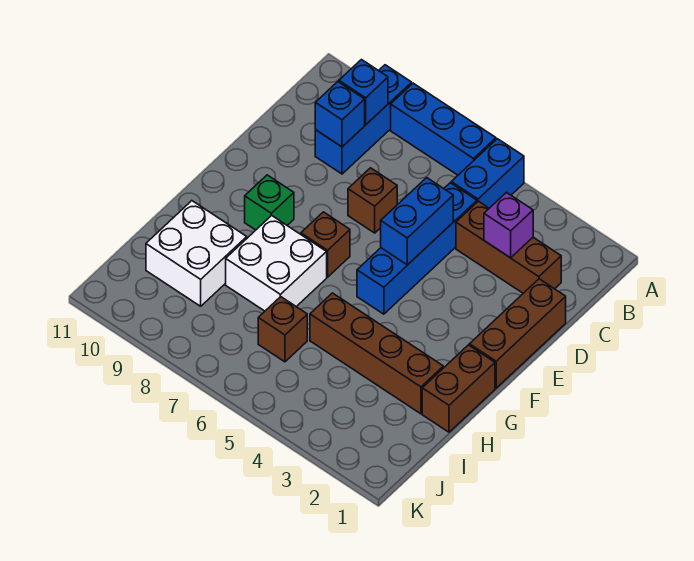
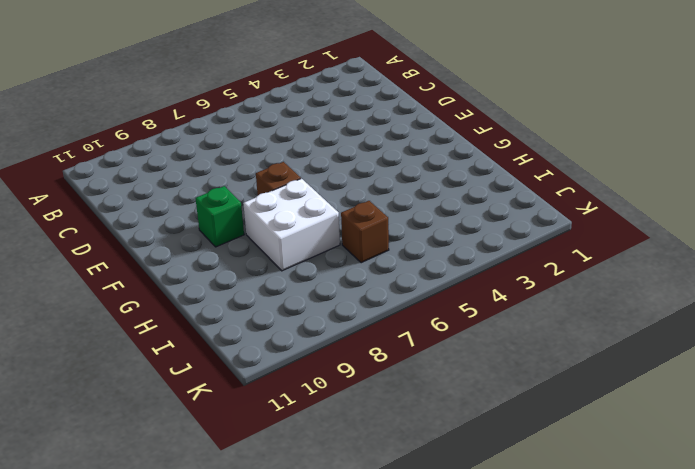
none -> blue brick A5:B5 level 1
none -> blue brick A6:A8 level 1
none -> blue brick A9:C9 level 1

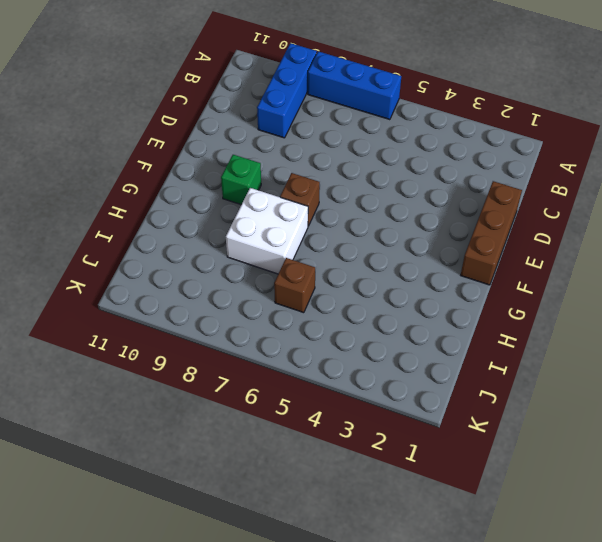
none -> blue brick A5:B5 level 1
none -> brown brick C2:C4 level 1
none -> blue brick C5:F5 level 1

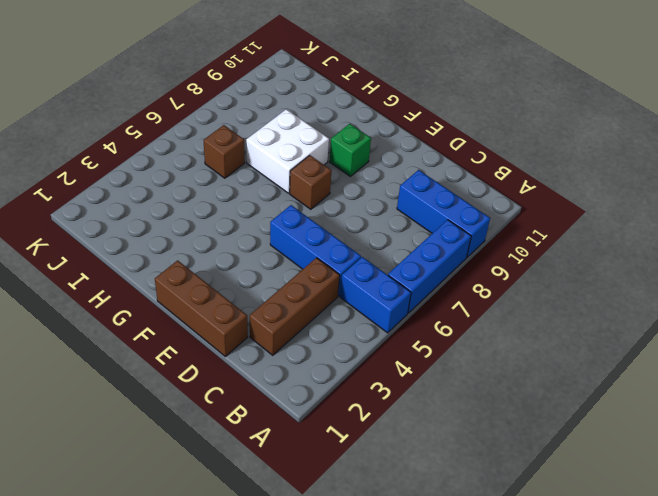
blue brick C5:E5 level 1 -> blue brick C5:F5 level 1
none -> brown brick D7 level 1
none -> brown brick G1:H1 level 1
none -> brown brick H2:H5 level 1

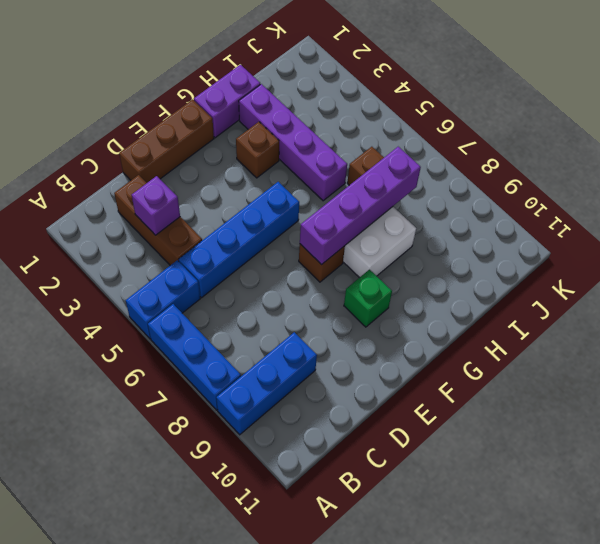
purple brick F7:I7 level 2 -> none
purple brick G1:H1 level 1 -> brown brick G1:H1 level 1
brown brick G3 level 1 -> brown brick D7 level 1
purple brick H2:H5 level 1 -> brown brick H2:H5 level 1
none -> white brick H9:I10 level 1
none -> blue brick B9 level 2
none -> blue brick C9 level 2

